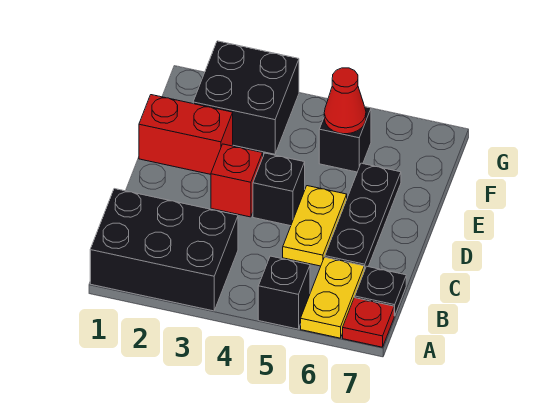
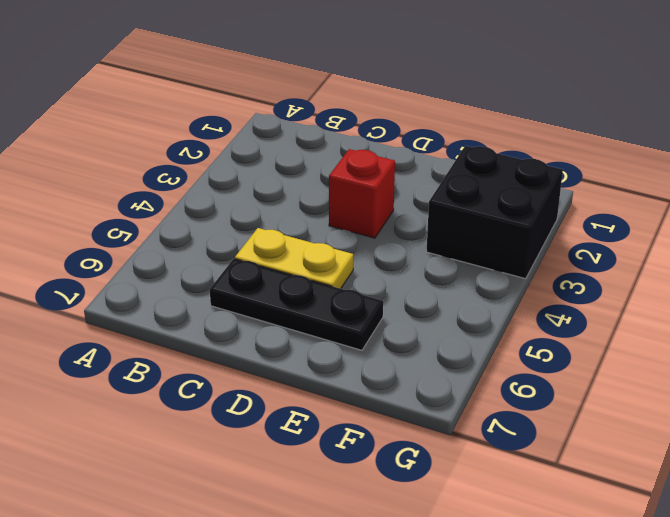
none -> black brick A1:B3 level 1
none -> black brick A5 level 1
none -> yellow plate A6:B6 level 1

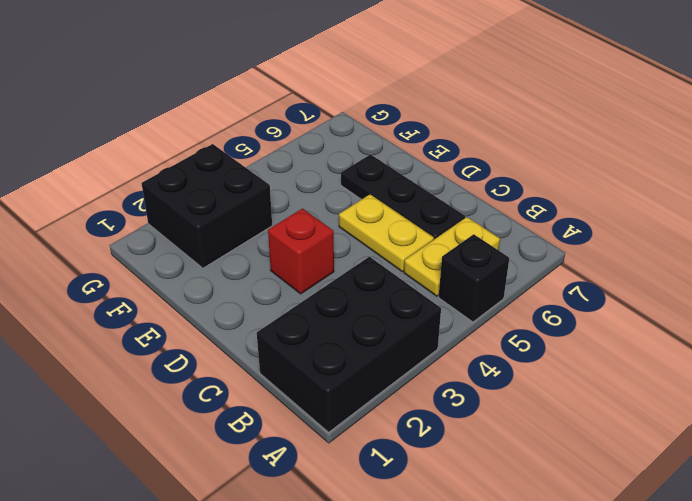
yellow plate B5:B6 level 1 -> yellow plate A6:B6 level 1
none -> red plate A7 level 1
none -> black plate B7 level 1
none -> black brick D4 level 1

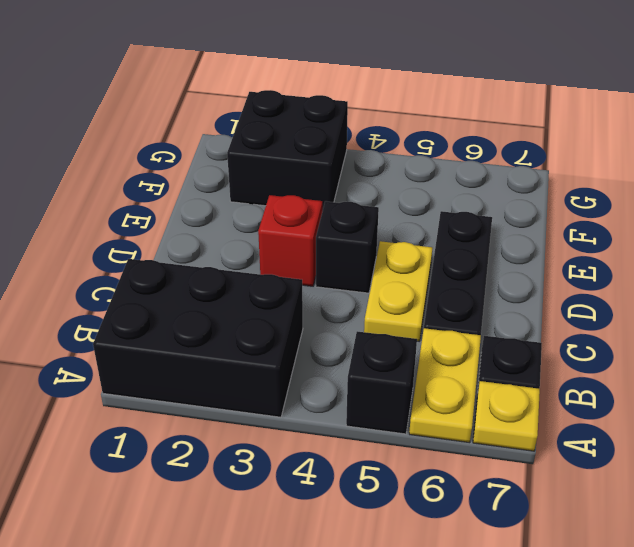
yellow plate A7 level 1 -> red plate A7 level 1
none -> red brick E1:E2 level 1
none -> black brick F5 level 1
none -> red cone F5 level 2

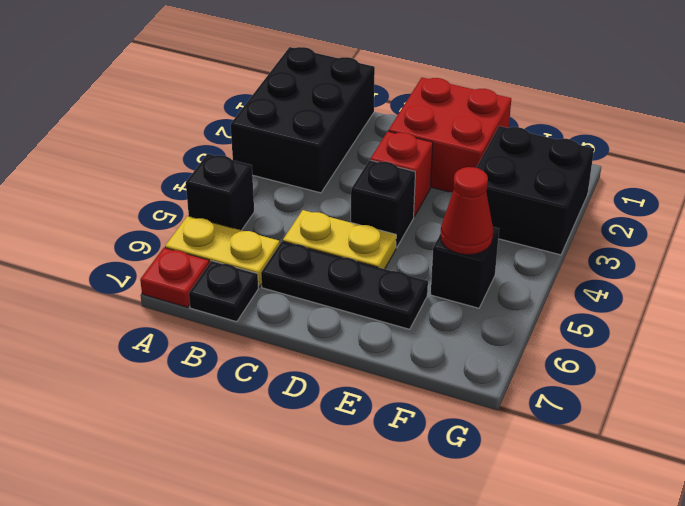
red brick D1:E2 level 1 -> red brick E1:E2 level 1

